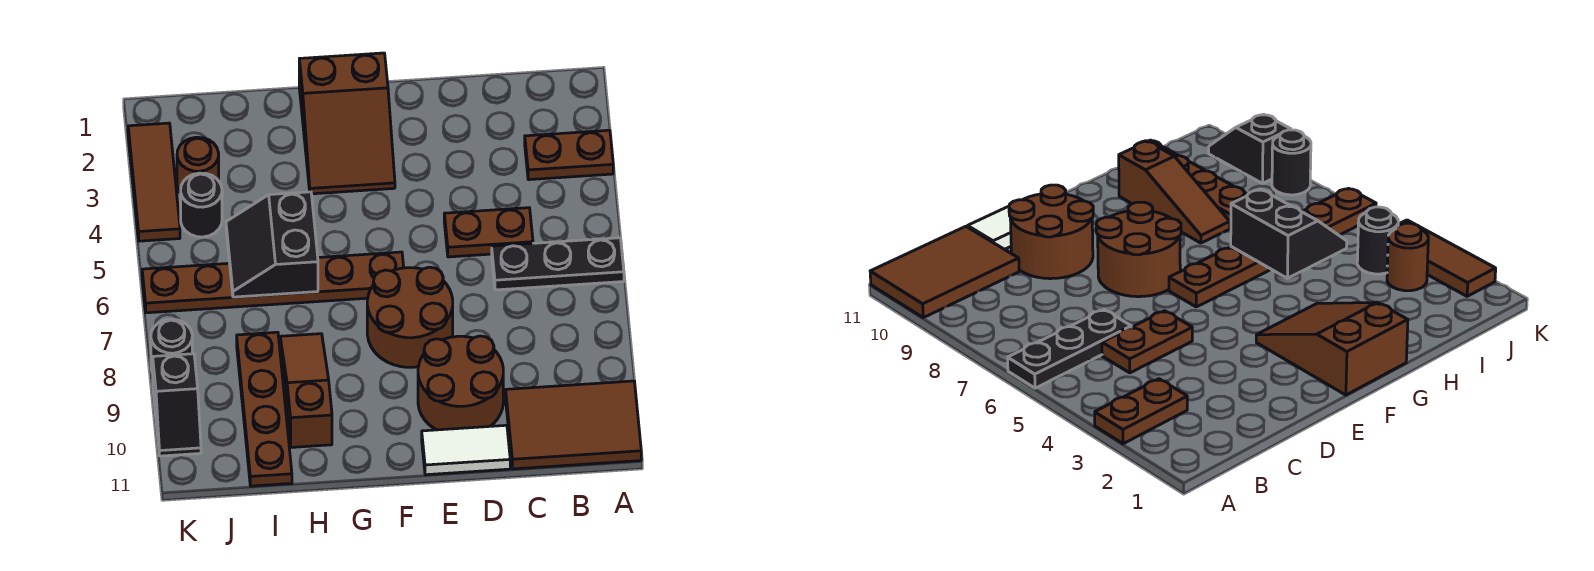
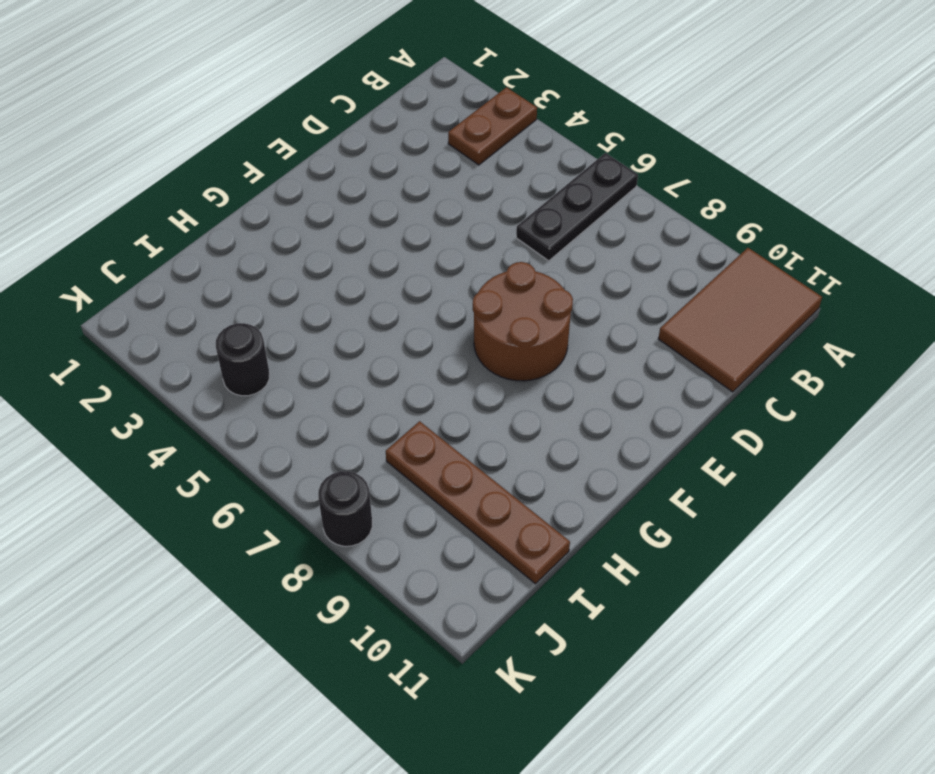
none -> brown plate C5:D5 level 1
none -> brown round brick D9:E10 level 1
none -> white tile D11:E11 level 1

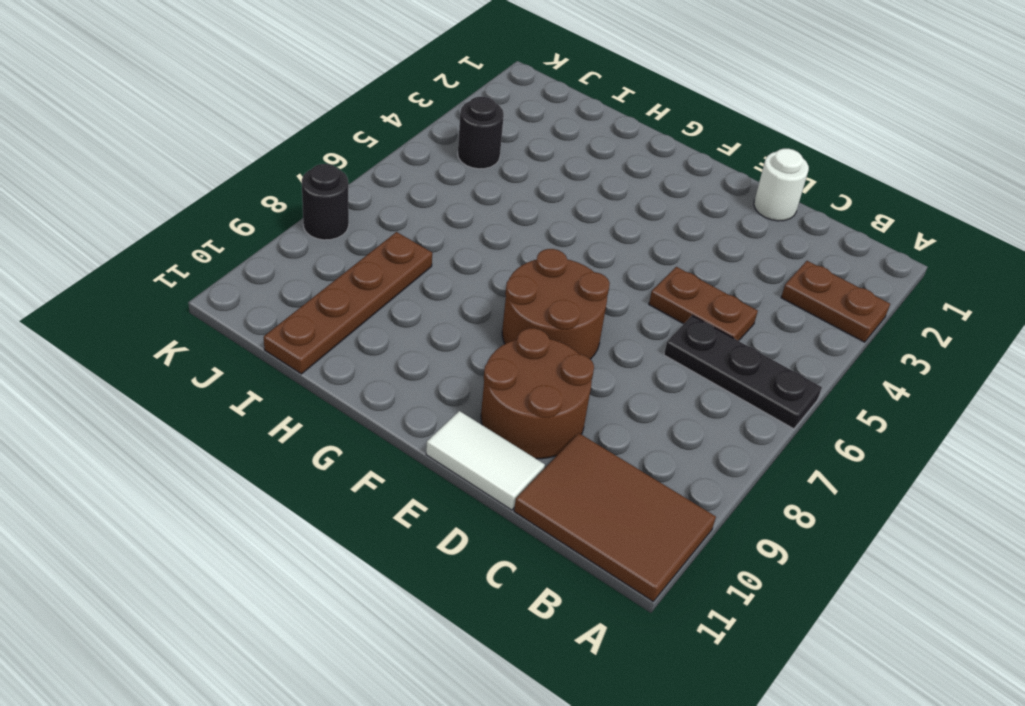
white round brick D1 level 1 -> none
none -> brown slope F1:G3 level 1 top 1
none -> brown plate F6:K6 level 1
none -> brown slope H8:H10 level 1 top 10

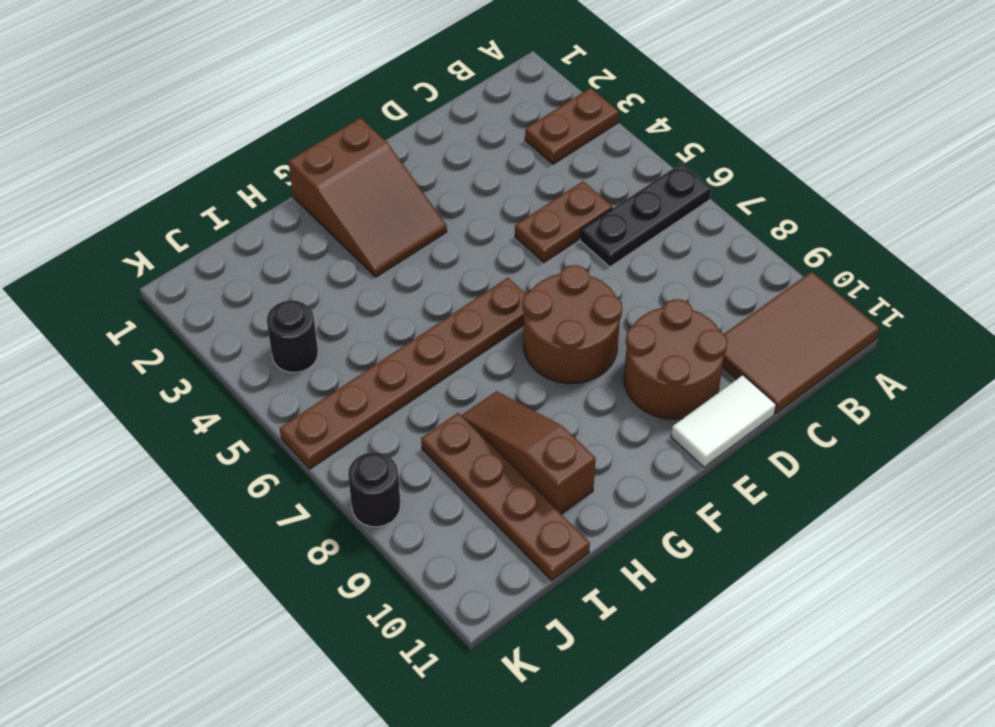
none -> brown round brick J3 level 1
none -> brown tile K2:K4 level 1
none -> black slope K9:K10 level 1 top 9

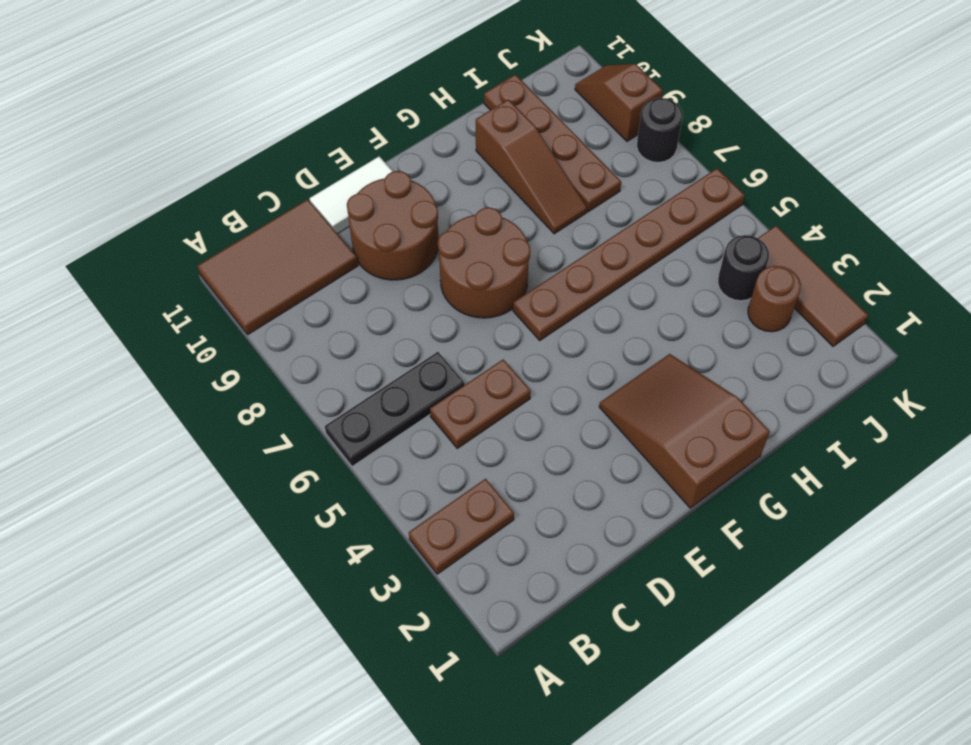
brown slope K9:K10 level 1 top 9 -> black slope K9:K10 level 1 top 9
none -> black slope H5:I6 level 2 top H

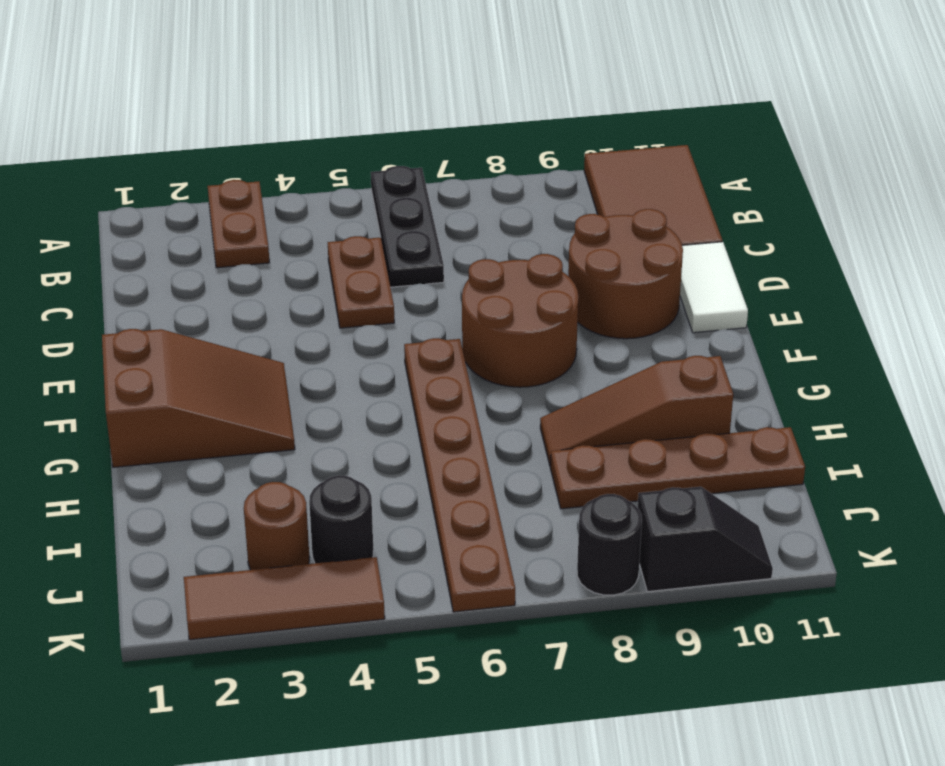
none -> black slope H5:I6 level 2 top H

